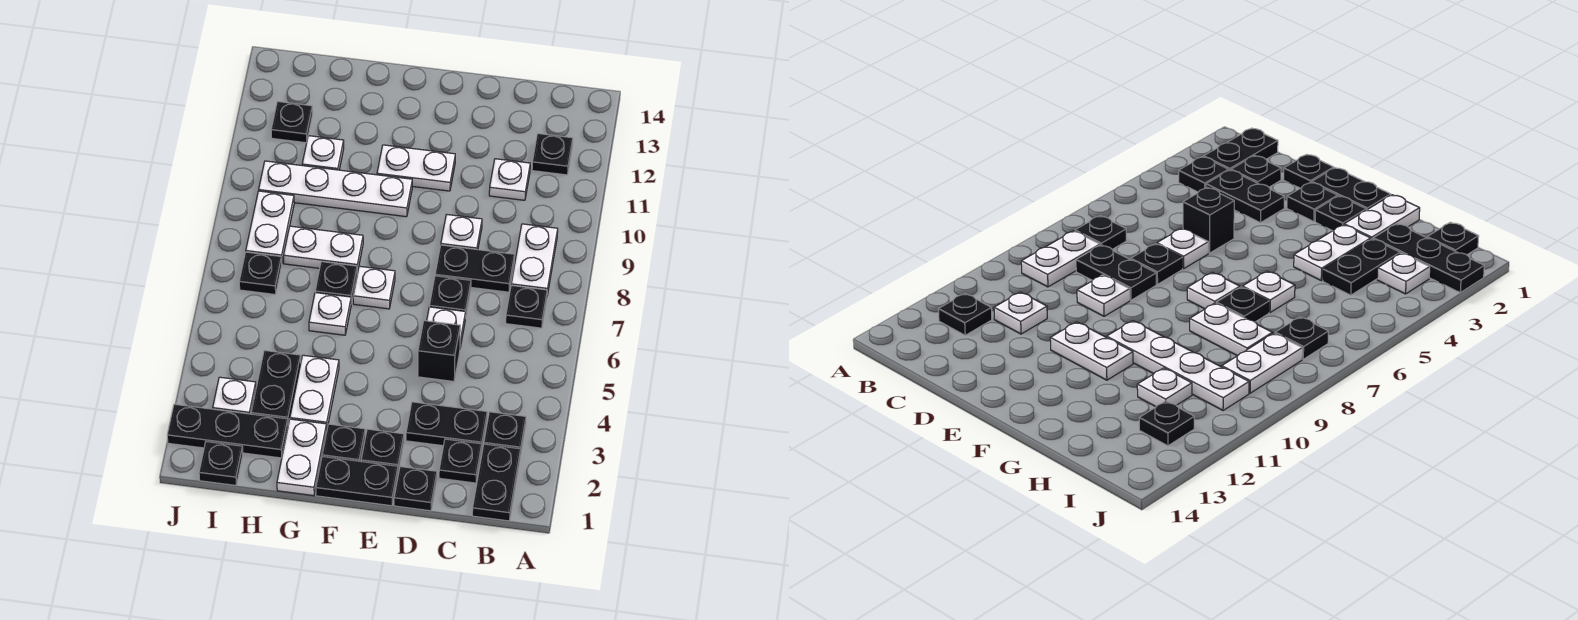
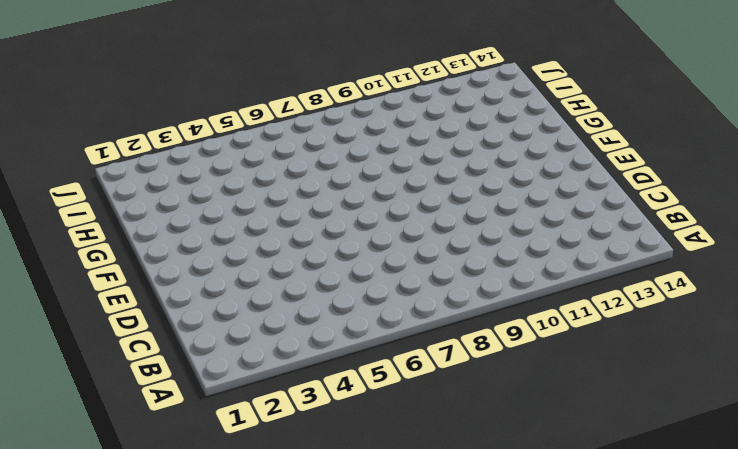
none -> black plate B1:B2 level 1
none -> black plate B3 level 1
none -> black plate B7 level 1
none -> white plate B8:B9 level 1

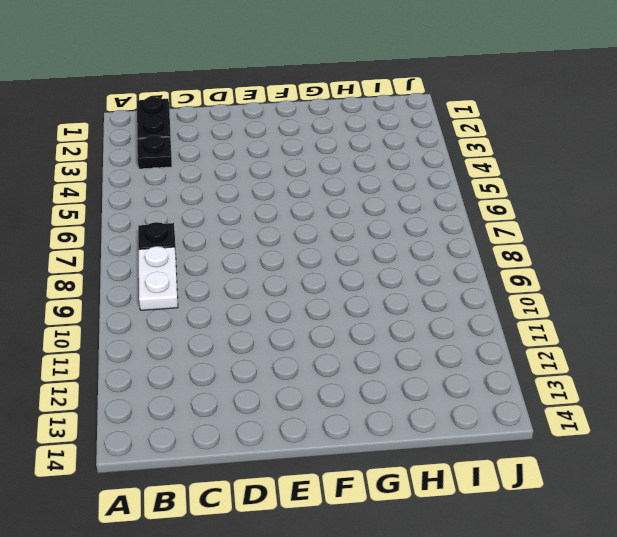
none -> black plate B12 level 1
none -> black plate C2 level 1
none -> black plate C3:D3 level 1
none -> black plate C8:D8 level 1

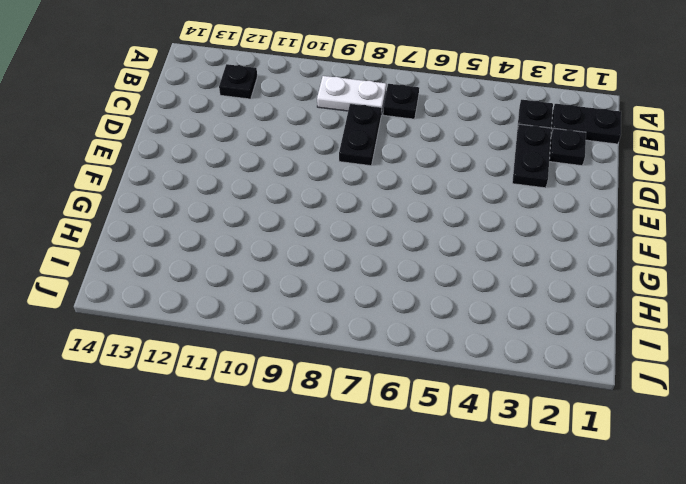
none -> white plate C11 level 1
none -> black plate D1 level 1
none -> black brick D5 level 1
none -> white plate D6 level 1

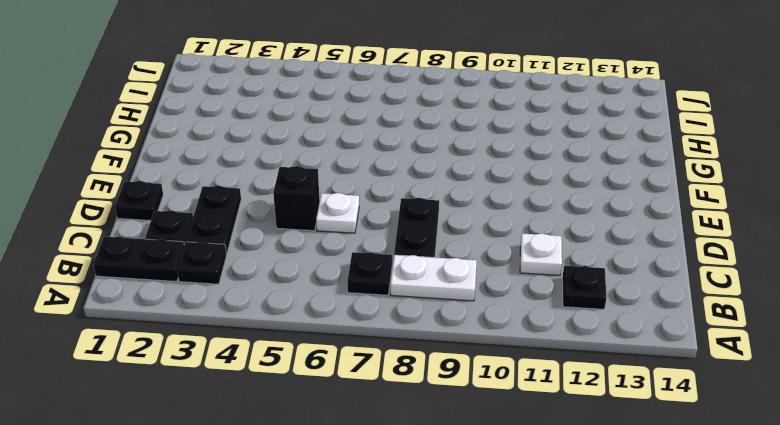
none -> black plate D7 level 1
none -> white plate D9 level 1
none -> black plate E1:F1 level 1
none -> black plate E2 level 1

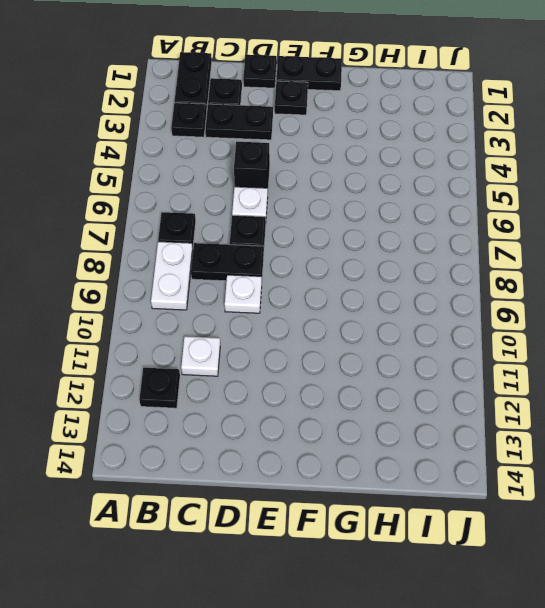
none -> white plate E11:F11 level 1
none -> black plate F2 level 1
none -> white plate F7 level 1
none -> white plate F10:I10 level 1

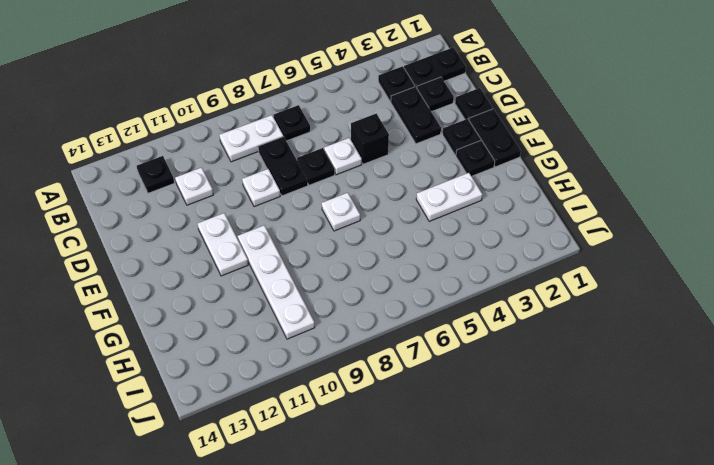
none -> white plate G1:G2 level 1
none -> white plate G6 level 1
none -> black plate G7 level 1
none -> white plate G8:H8 level 1

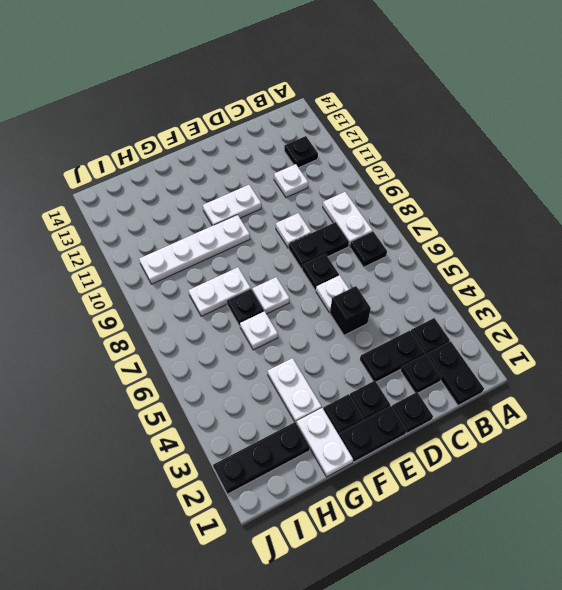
none -> black plate H3:H4 level 1
none -> white plate H11 level 1
none -> black plate I1 level 1
none -> white plate I3 level 1

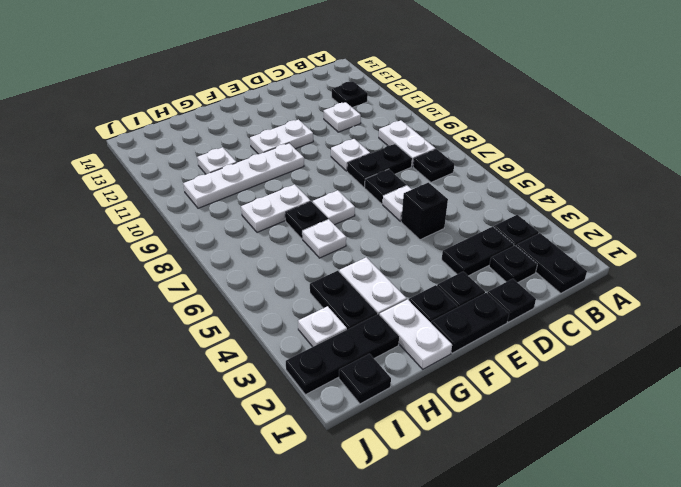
none -> black plate I7 level 1
none -> white plate I8:I9 level 1
none -> black plate I12 level 1

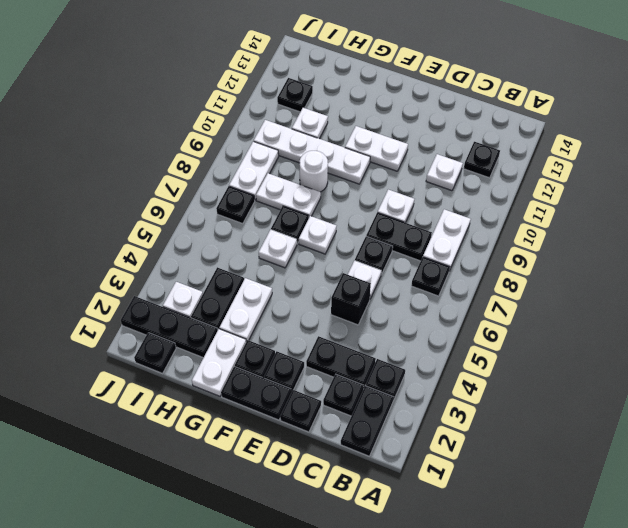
white round brick G9 level 1 -> none

